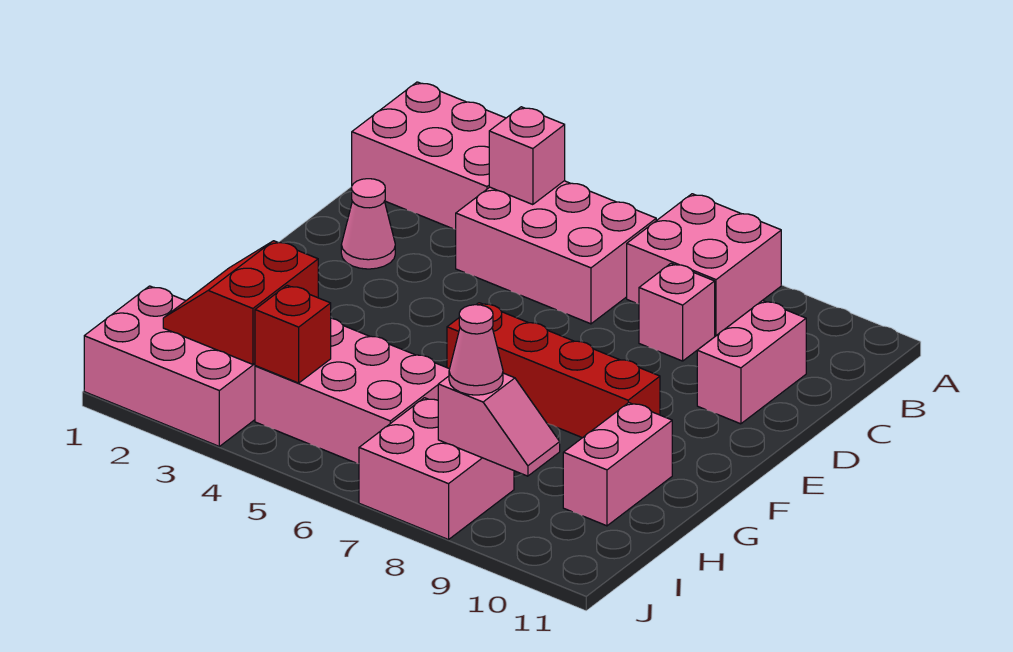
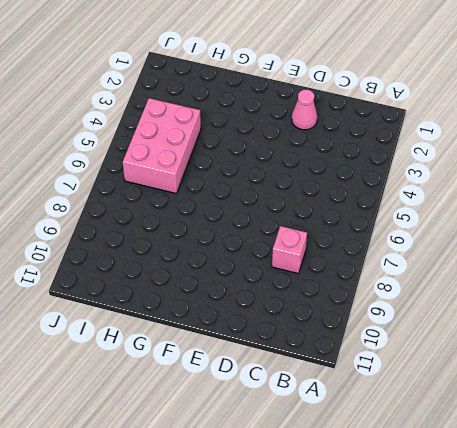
none -> pink brick A1:B3 level 1
none -> pink brick A7:B8 level 1
none -> pink brick B4:C6 level 1

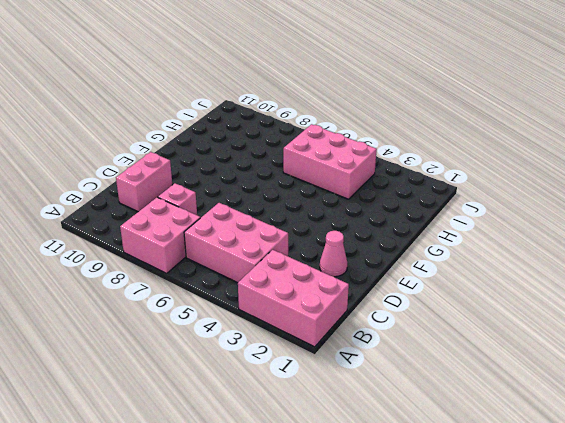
none -> red brick F6:F9 level 1
none -> pink brick G10:H10 level 1
none -> pink brick I1:J3 level 1

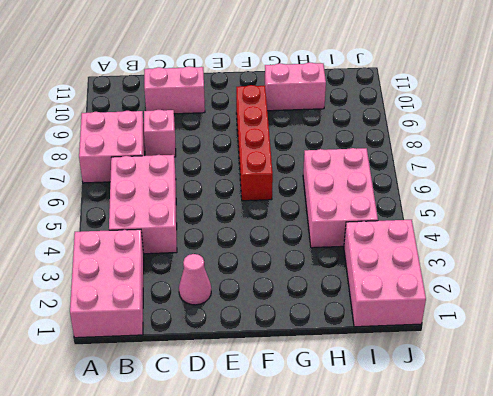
none -> pink brick I7:J8 level 1
none -> pink brick B4 level 2
none -> red slope H2:I3 level 2 top 3

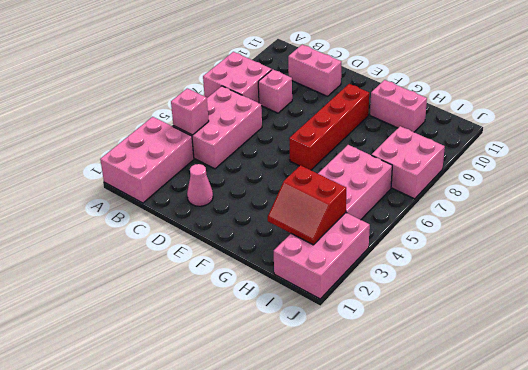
none -> red brick I4 level 2
none -> pink slope I8:I9 level 2 top 8
none -> pink cone I8 level 3

